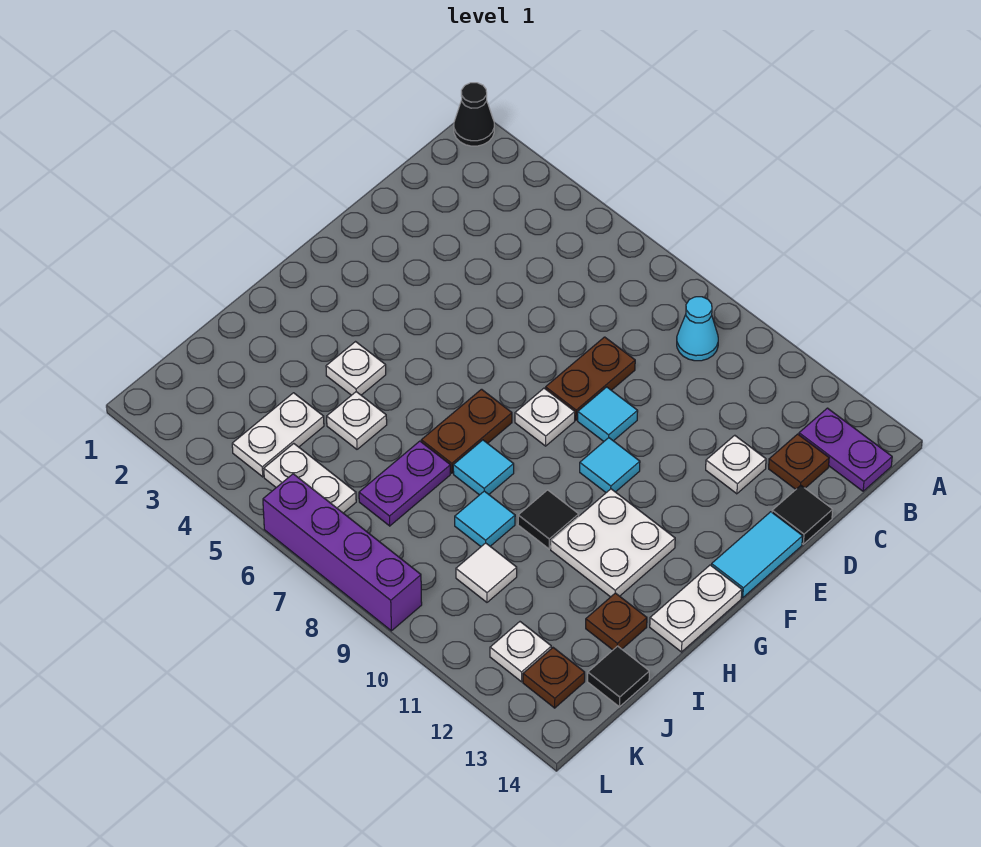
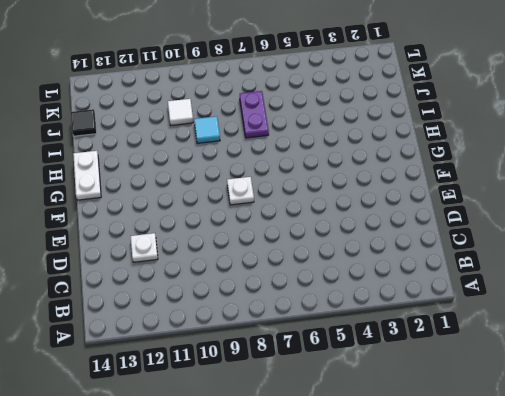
none -> black cone A1 level 1
none -> cyan cone B9 level 1
none -> purple plate B13:B14 level 1

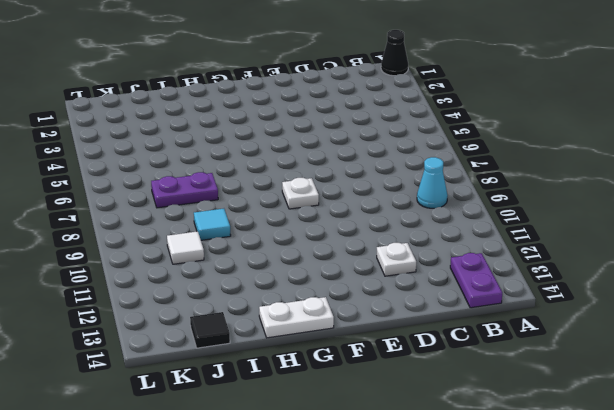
none -> brown plate C13 level 1
none -> brown plate D8:E8 level 1
none -> black tile D14 level 1

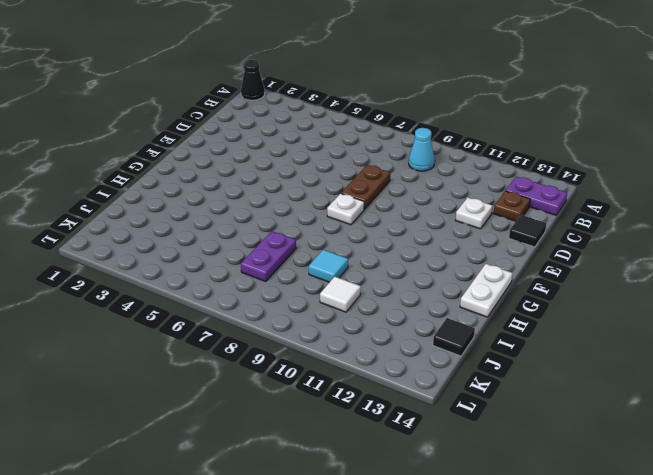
none -> cyan tile E9 level 1
none -> cyan tile E14:F14 level 1
none -> cyan tile F10 level 1

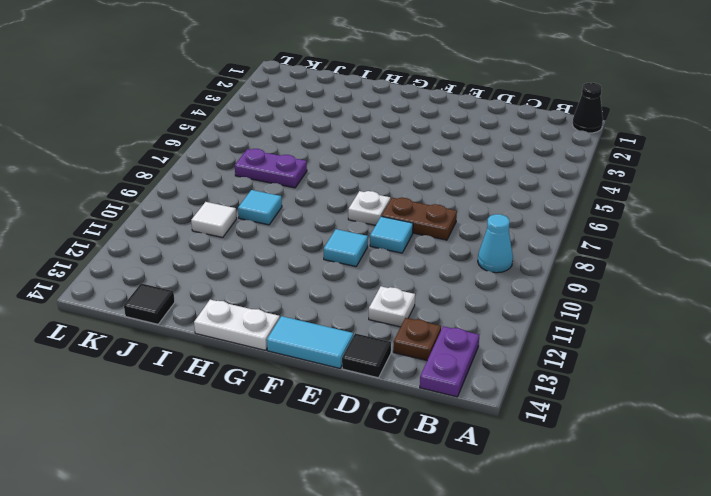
none -> brown plate G7:H7 level 1
none -> white plate G11:H12 level 1
none -> white plate H4 level 1

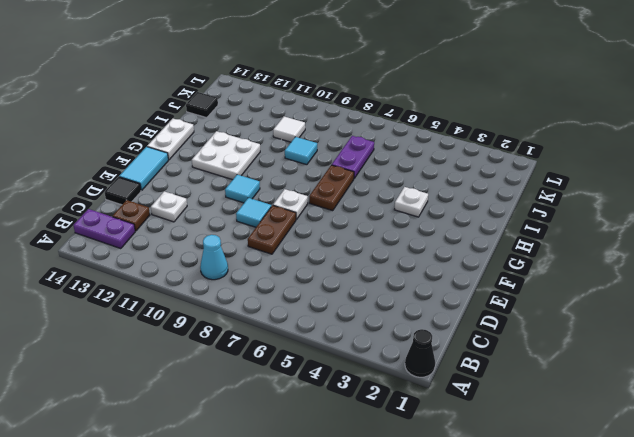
none -> cyan tile H8 level 1
none -> black tile H10 level 1
none -> white plate I5 level 1

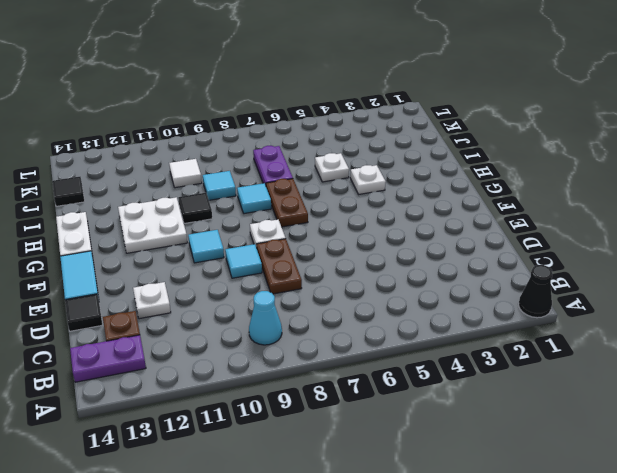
none -> brown plate I13 level 1
none -> white plate J4:K4 level 1
none -> white plate K5:K6 level 1

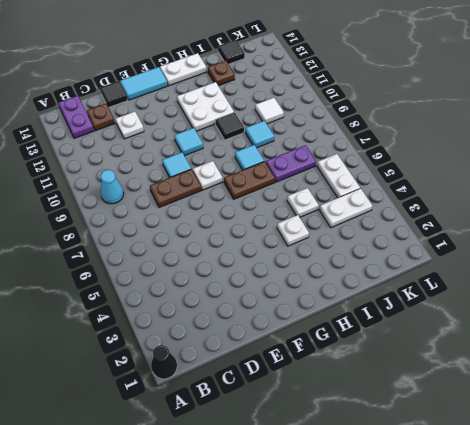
none -> white plate K12 level 1
none -> brown plate K13 level 1
none -> purple brick L6:L9 level 1

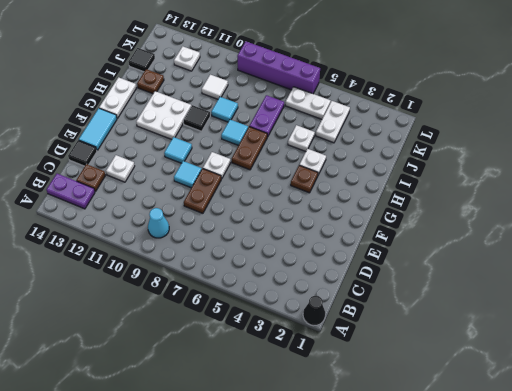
brown plate G4 level 1 -> brown plate K13 level 1

